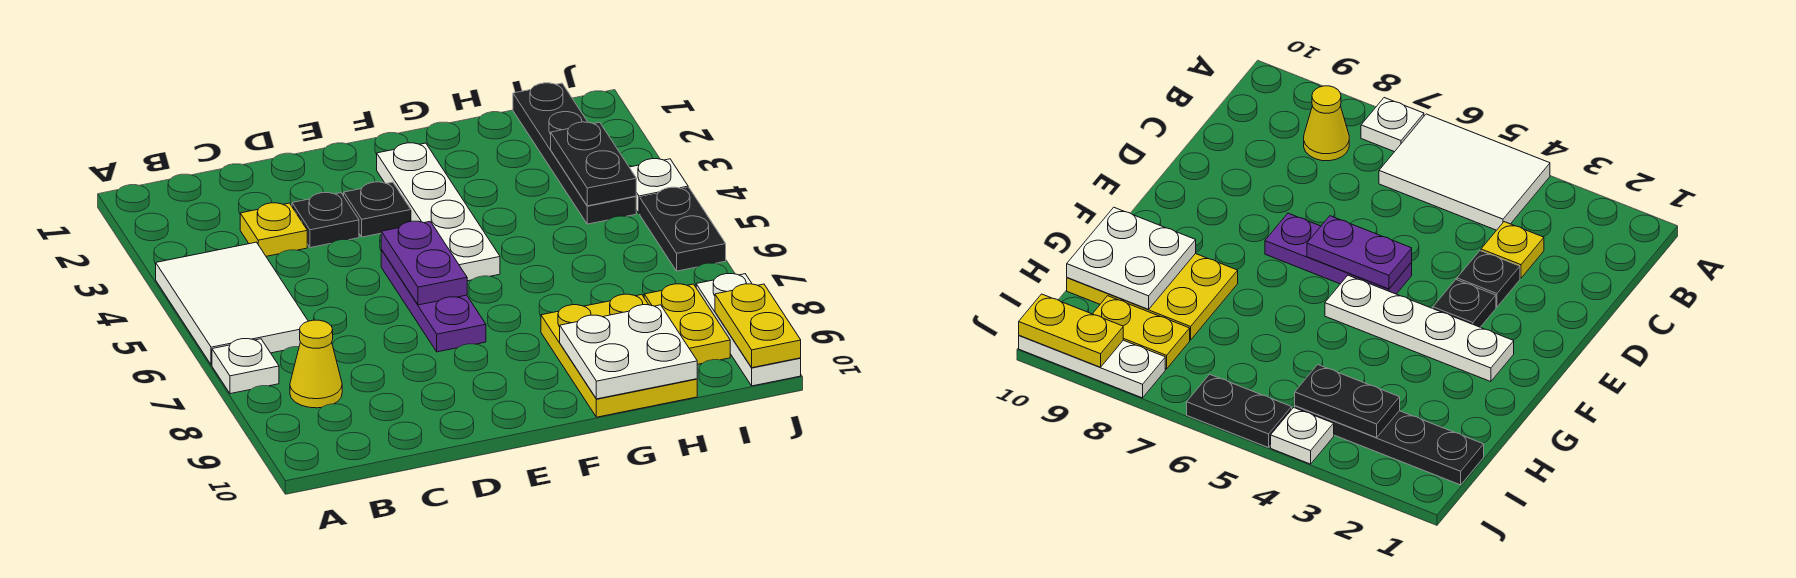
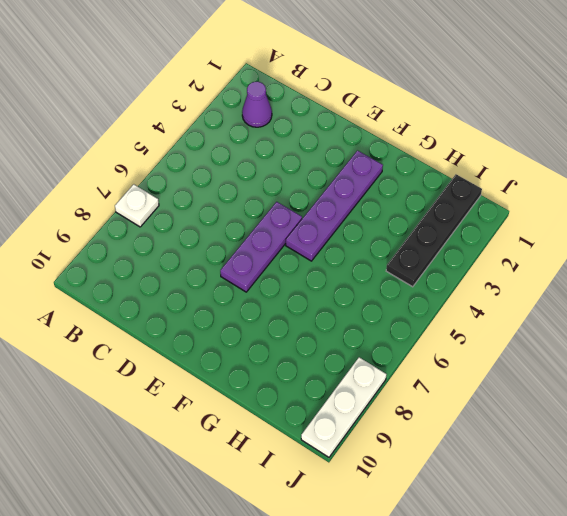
purple cone B2 level 1 -> none
purple plate F2:F5 level 1 -> white plate F2:F5 level 1
none -> white tile A4:B6 level 1
none -> yellow cone B8 level 1
none -> yellow plate C3 level 1

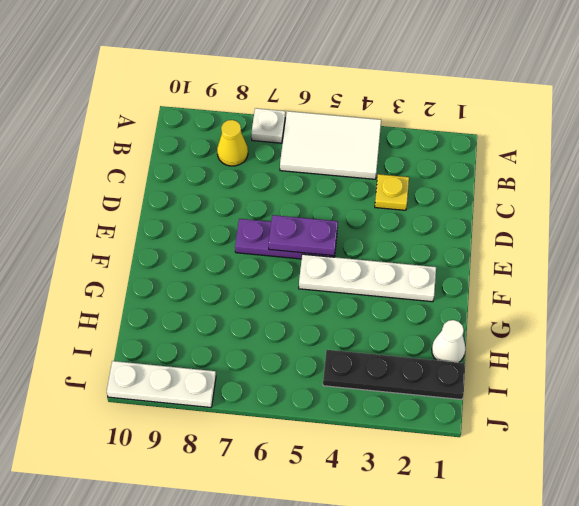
white cone H1 level 1 -> none
none -> black plate D3 level 1
none -> black plate E3 level 1
none -> yellow plate G8:H10 level 1

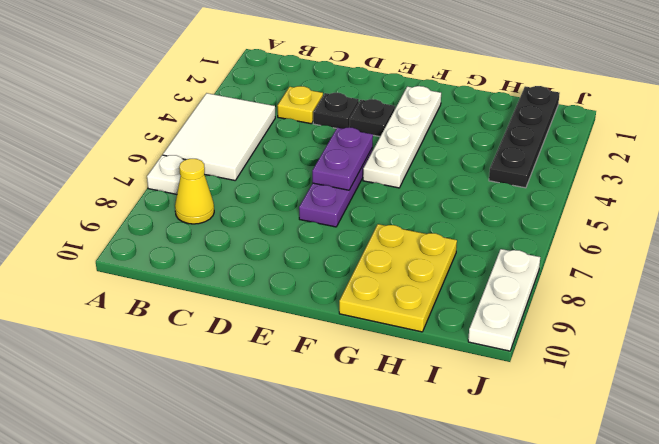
none -> yellow plate I8:I9 level 1
none -> white plate J4 level 1
none -> black plate J5:J6 level 1

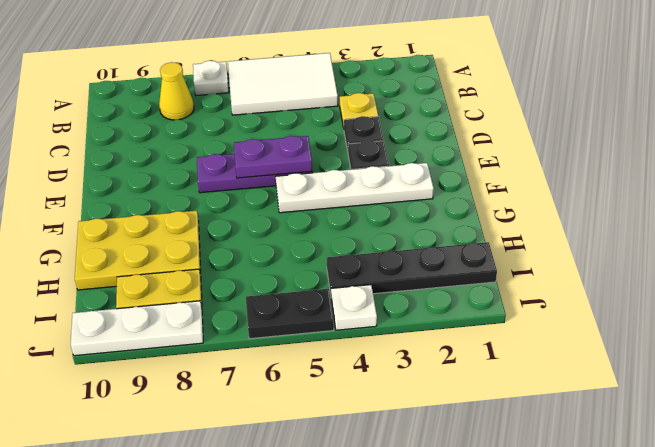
none -> white plate G9:H10 level 2
none -> black plate I3:I4 level 2
none -> yellow plate J9:J10 level 2

